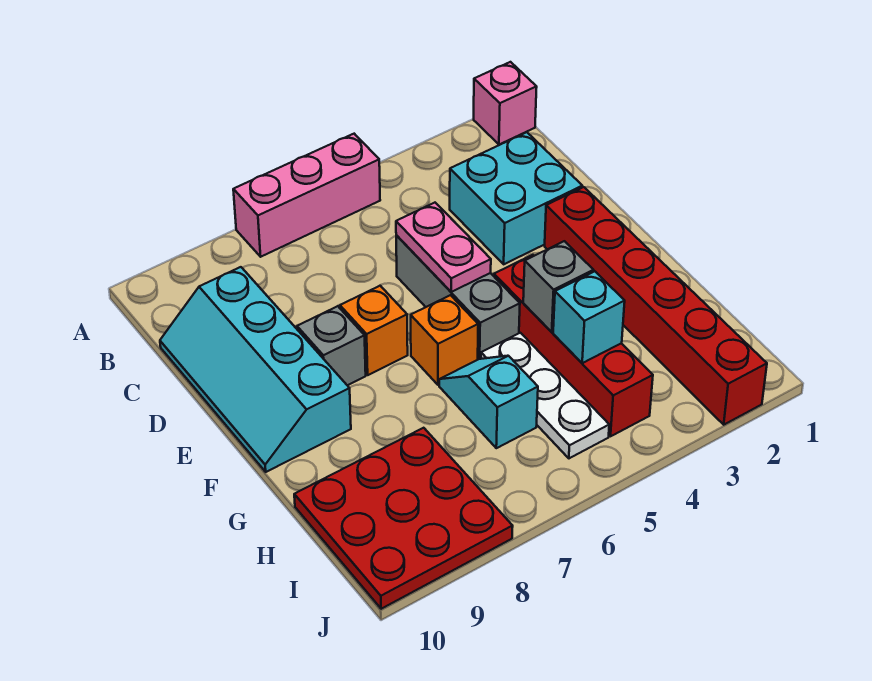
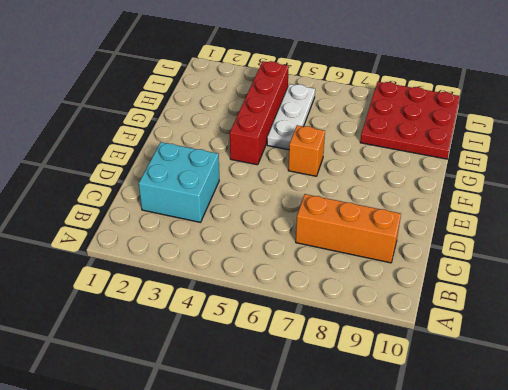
orange brick C7:C9 level 1 -> cyan slope C9:F10 level 1 top 9
none -> pink brick A1 level 1
none -> pink brick A5:A7 level 1
none -> grey brick D5:F5 level 1

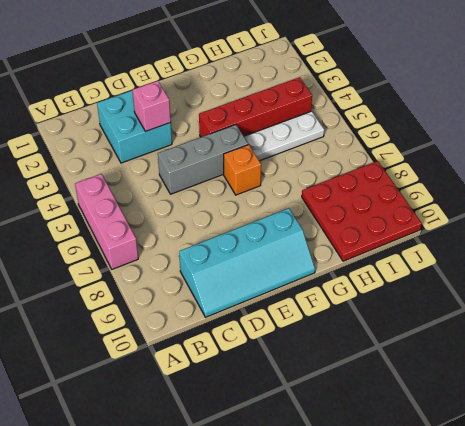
pink brick D3 level 2 -> pink brick A1 level 1
none -> red brick E2:J2 level 1
none -> orange brick E7 level 1
none -> grey brick E8 level 1

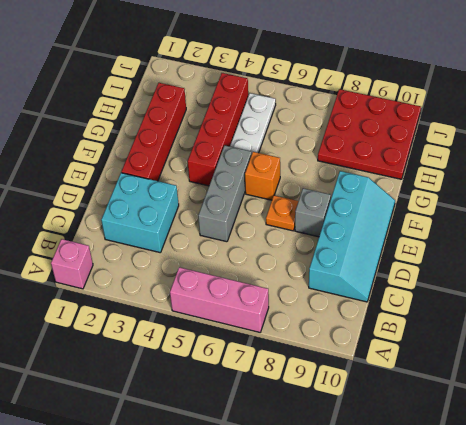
red brick E2:H2 level 1 -> red brick E2:J2 level 1
orange plate E7 level 1 -> orange brick E7 level 1
none -> cyan slope G6:H6 level 1 top H
none -> pink plate D5:E5 level 2
none -> grey brick G4 level 2

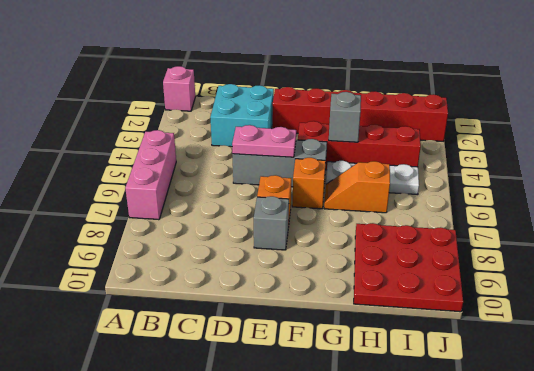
orange slope G6:H6 level 1 top H -> cyan slope G6:H6 level 1 top H
none -> cyan slope C9:F10 level 1 top 9
none -> cyan brick H4 level 2

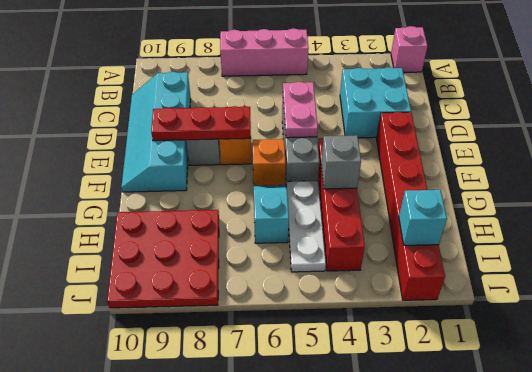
red plate E7:E9 level 2 -> none
cyan brick I2 level 2 -> cyan brick H4 level 2

